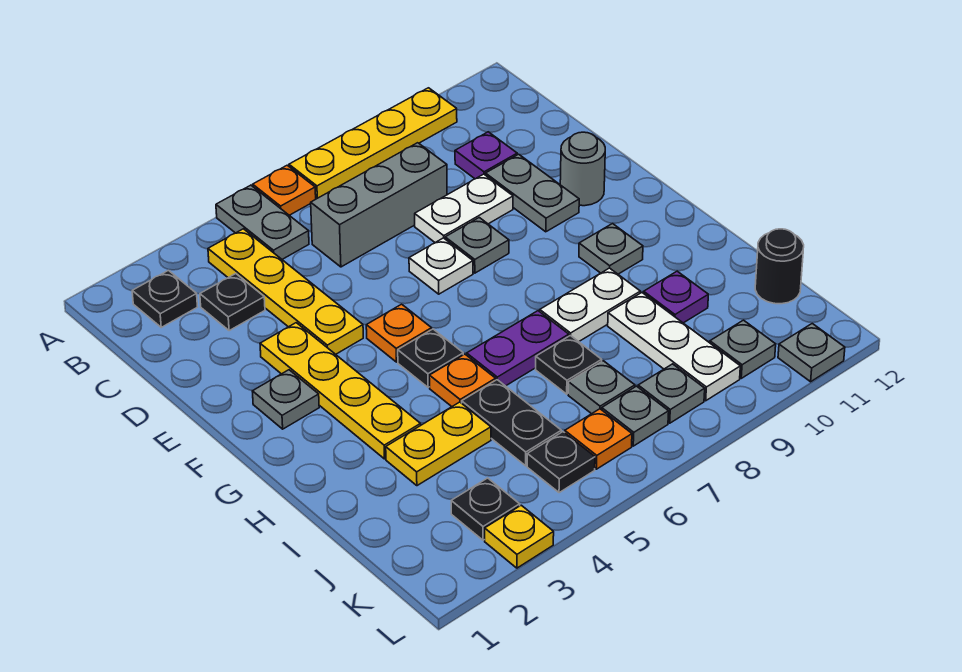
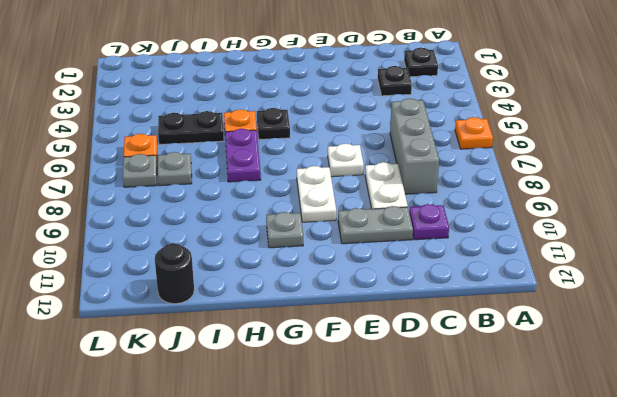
white plate F8:F9 level 1 -> white plate H8:H9 level 1
none -> grey plate A5:B5 level 1
none -> yellow plate A7:A10 level 1
none -> yellow plate B4:E4 level 1
none -> yellow plate E3:H3 level 1

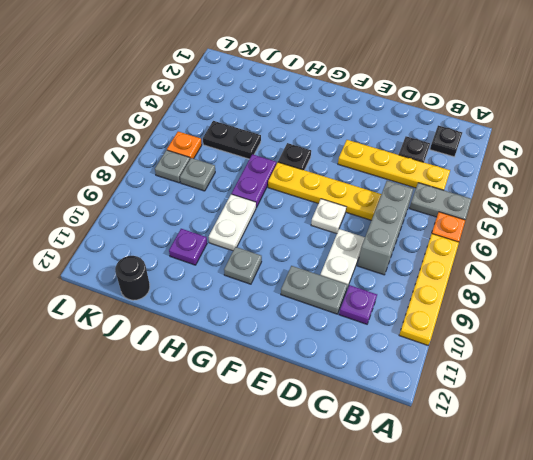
yellow plate D6:G6 level 1 -> yellow plate E3:H3 level 1
none -> grey plate E8 level 1
none -> grey round brick E11 level 1
none -> grey plate F2 level 1
none -> orange plate F5 level 1

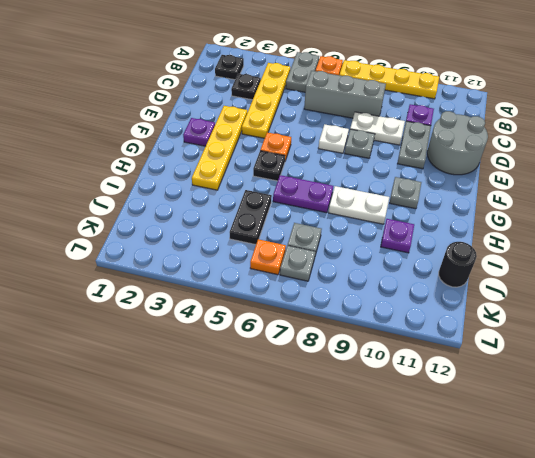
grey round brick D11:E12 level 1 -> grey round brick E11 level 1
purple plate F2 level 1 -> grey plate F2 level 1
none -> orange plate H5 level 1
none -> yellow plate I3:I4 level 1
none -> black plate I7 level 1
none -> white plate I9:K9 level 1

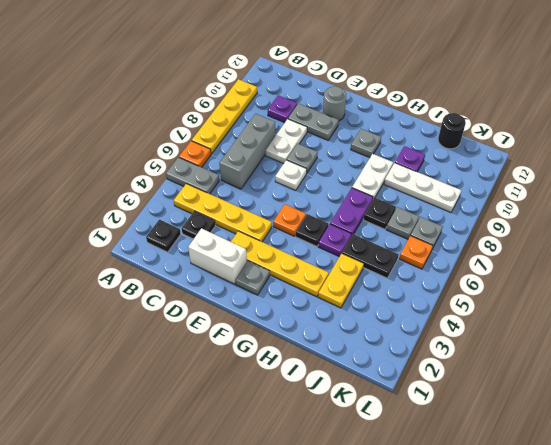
white brick D2:E2 level 1 -> none
purple plate H5 level 1 -> orange plate H5 level 1
none -> black plate K3 level 1
none -> black plate K5 level 1
none -> grey plate K8 level 1
none -> grey plate K10 level 1

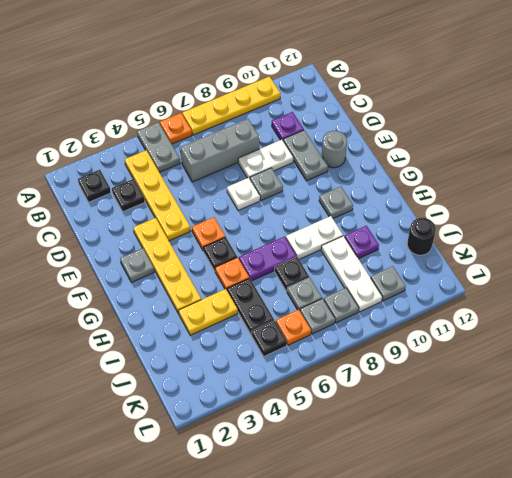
none -> black plate K3 level 1
none -> yellow plate L3 level 1
none -> grey plate L11 level 1

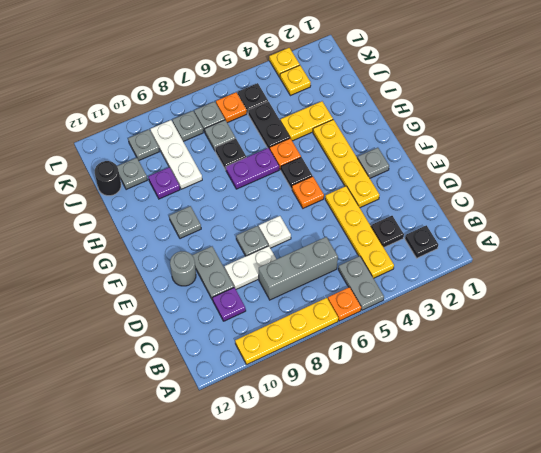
grey plate J11 level 1 -> grey plate L11 level 1
yellow plate K3 level 1 -> black plate K3 level 1
none -> white plate H8:H9 level 1

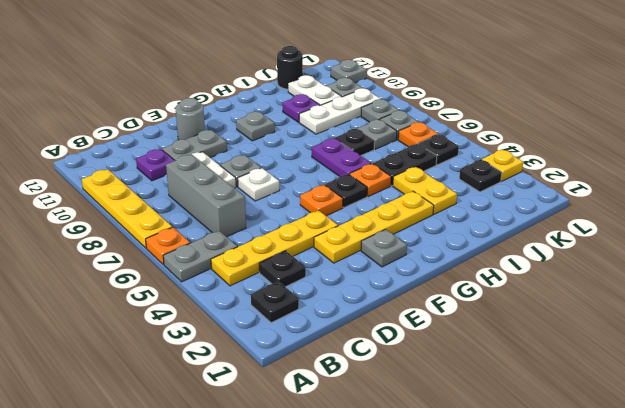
white plate J10:J11 level 1 -> white plate H8:H9 level 1

